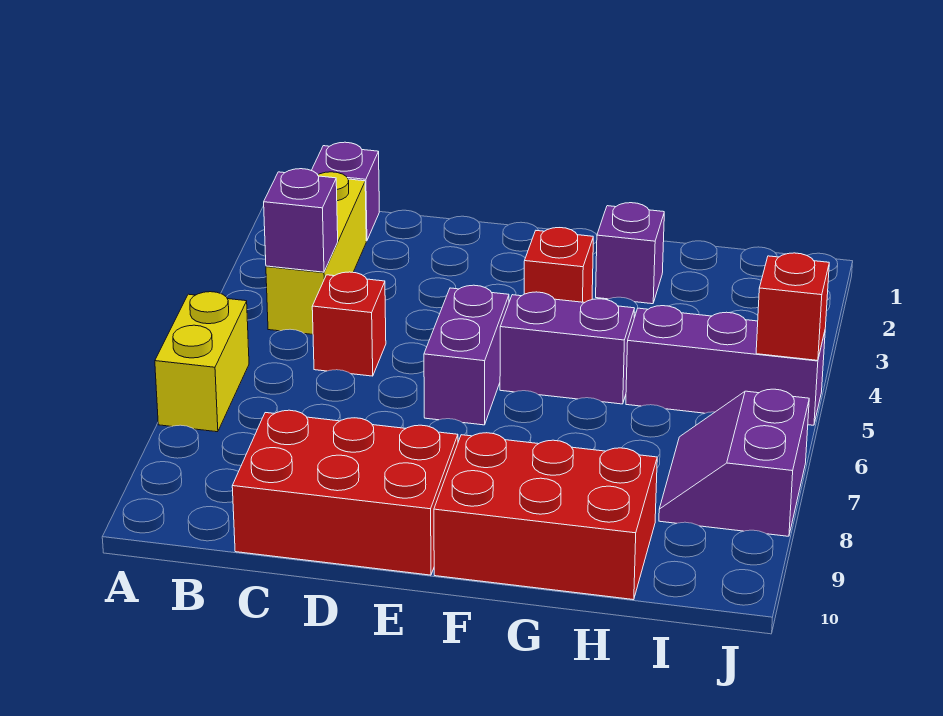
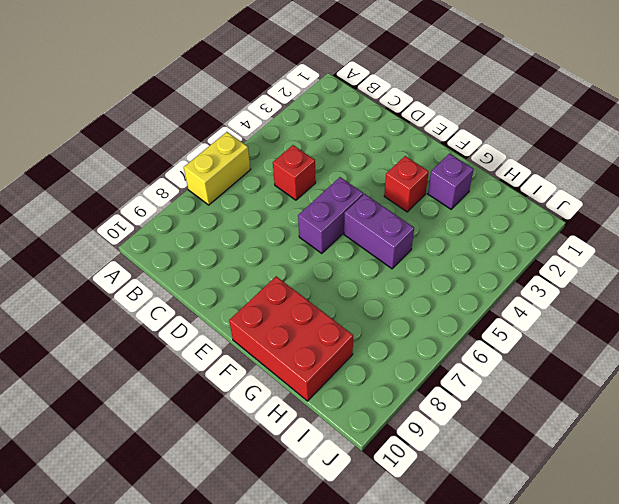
none -> purple brick B1 level 1
none -> yellow brick B2:B4 level 1
none -> red brick C9:E10 level 1

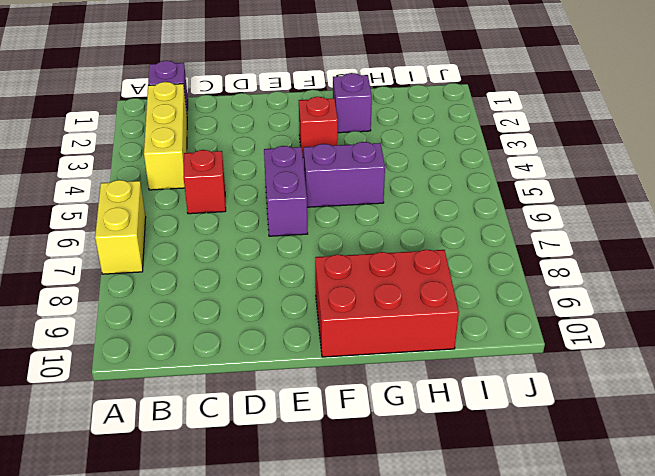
none -> red brick C9:E10 level 1
none -> purple brick H5:J5 level 1
none -> purple slope I7:J8 level 1 top J

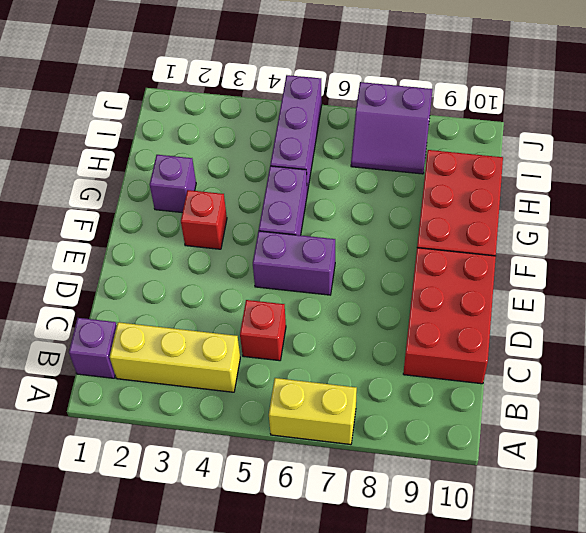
none -> purple brick B4 level 2
none -> red brick J5 level 2

